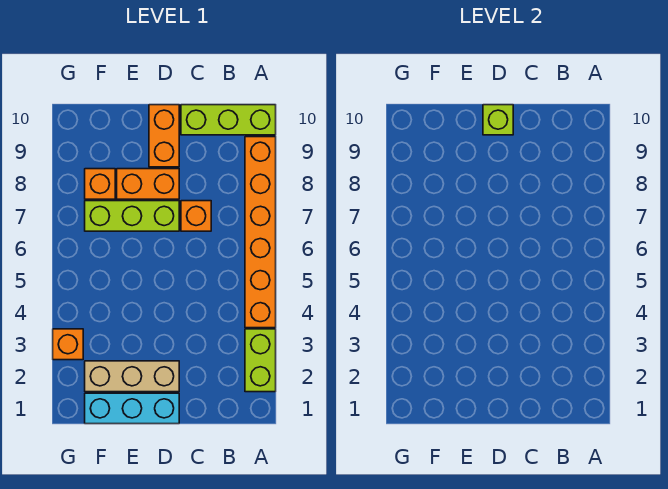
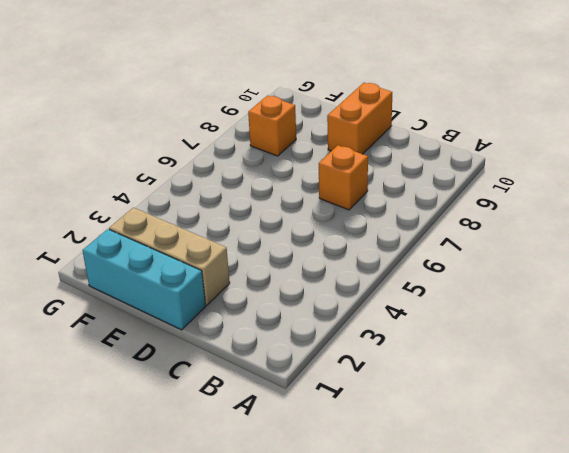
none -> lime brick A2:A3 level 1
none -> orange brick A4:A9 level 1
none -> lime brick A10:C10 level 1

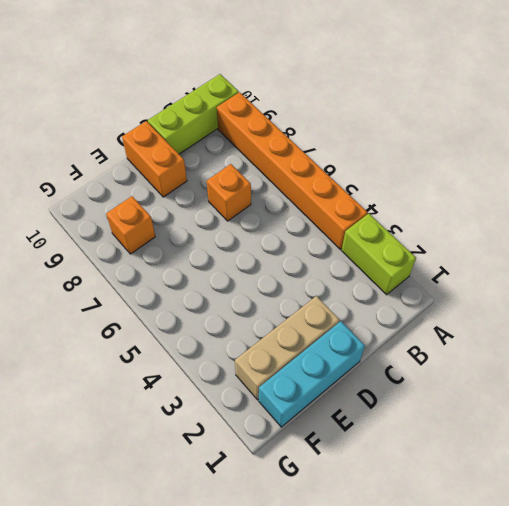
none -> lime brick D7:F7 level 1
none -> orange brick D8:E8 level 1
none -> orange brick G3 level 1

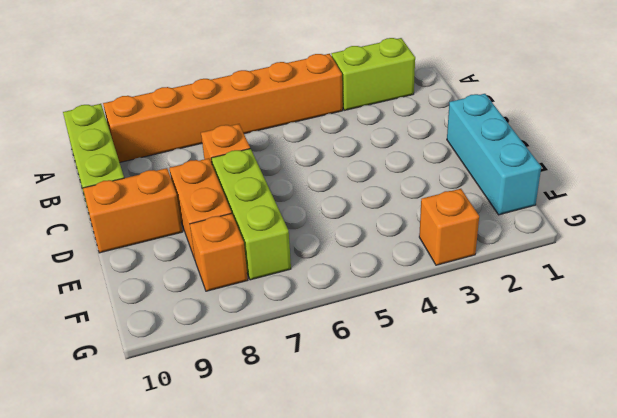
none -> tan brick D2:F2 level 1
none -> lime brick D10 level 2

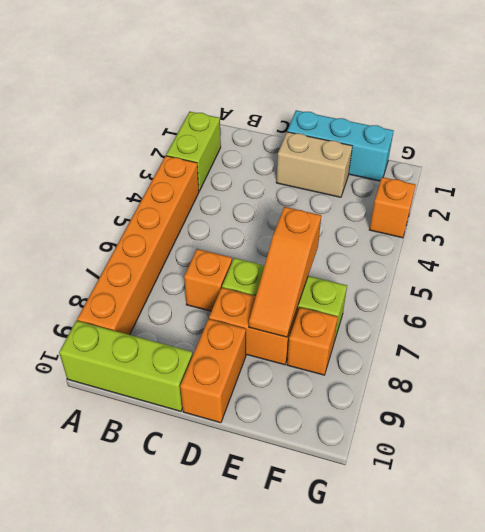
tan brick D2:E2 level 1 -> tan brick D2:F2 level 1
orange slope E6:E8 level 2 top 6 -> none
none -> lime brick D10 level 2

